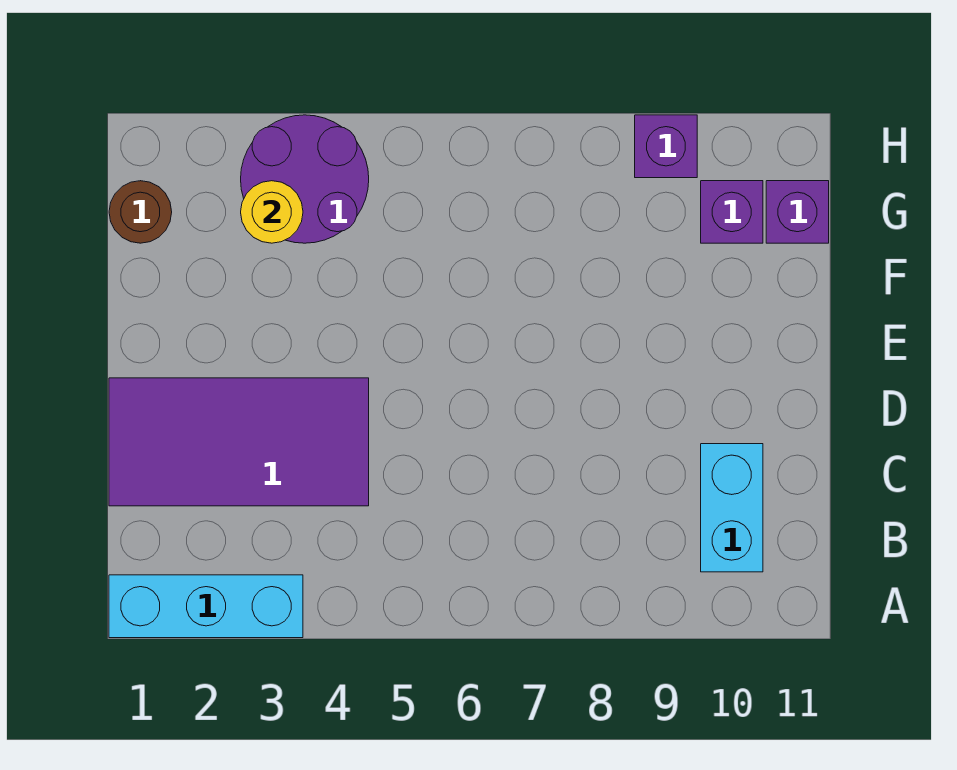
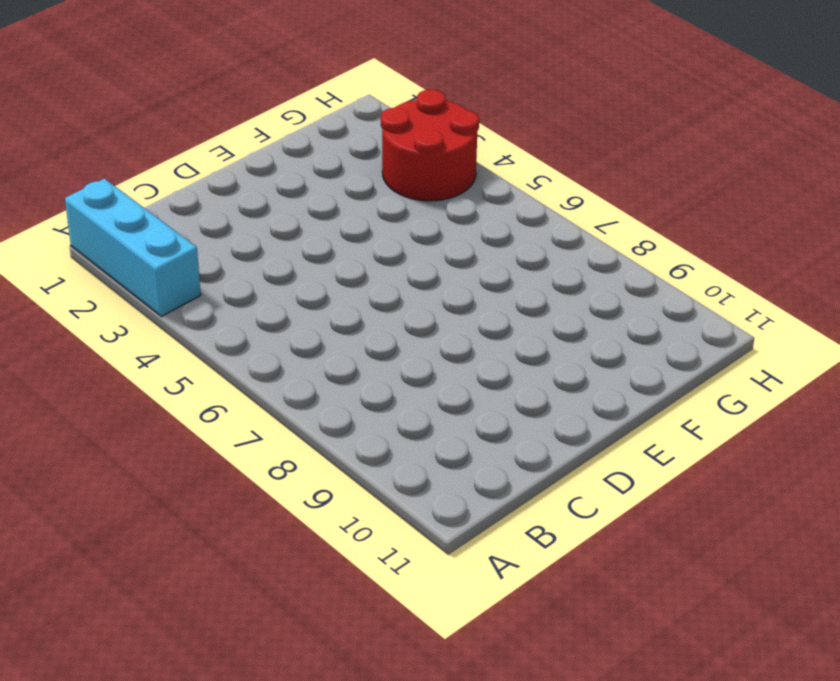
red round brick G3:H4 level 1 -> purple round brick G3:H4 level 1
none -> cyan brick B10:C10 level 1
none -> purple tile C1:D4 level 1

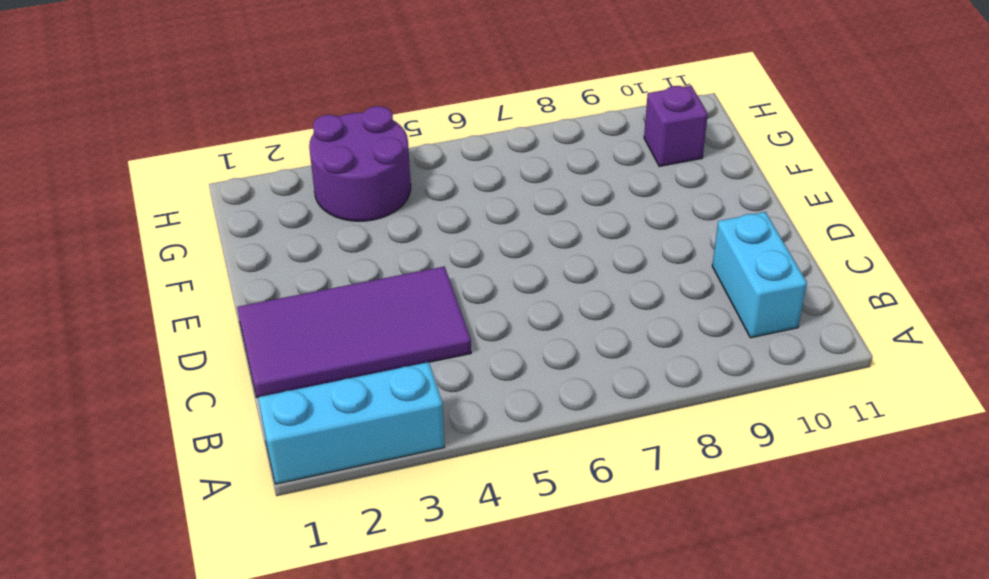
none -> brown round brick G1 level 1
none -> purple brick G11 level 1

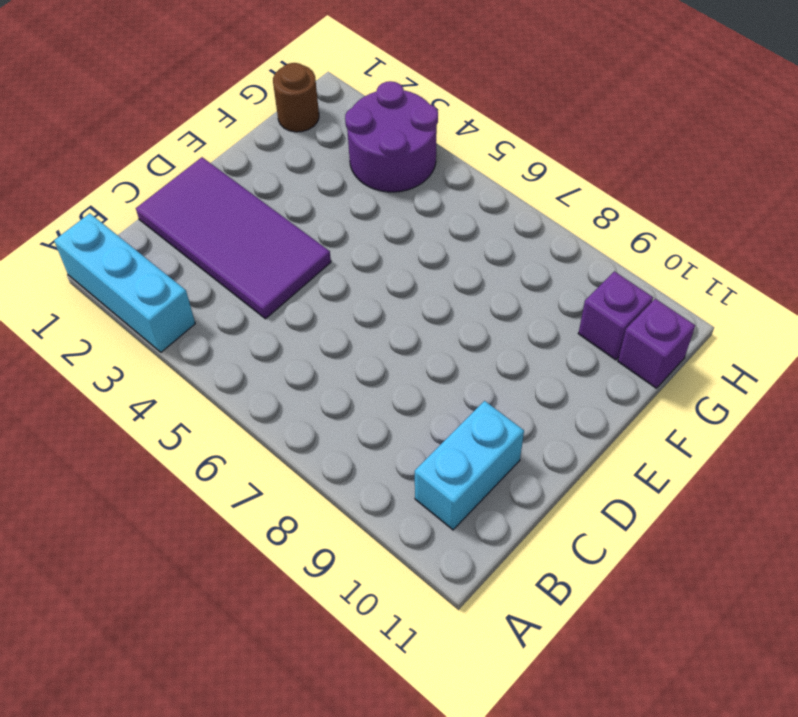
none -> purple brick H9 level 1
none -> yellow round brick G3 level 2

